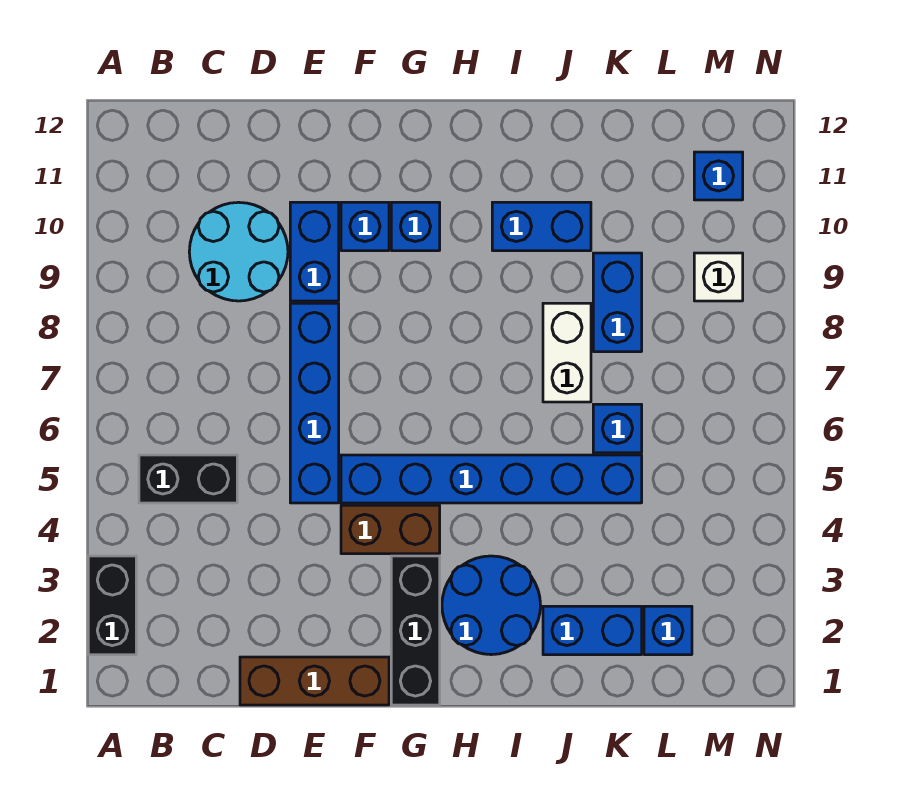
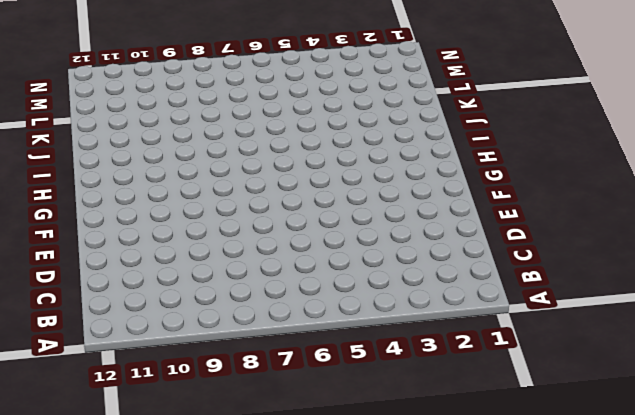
none -> black brick A2:A3 level 1
none -> black brick B5:C5 level 1
none -> cyan round brick C9:D10 level 1

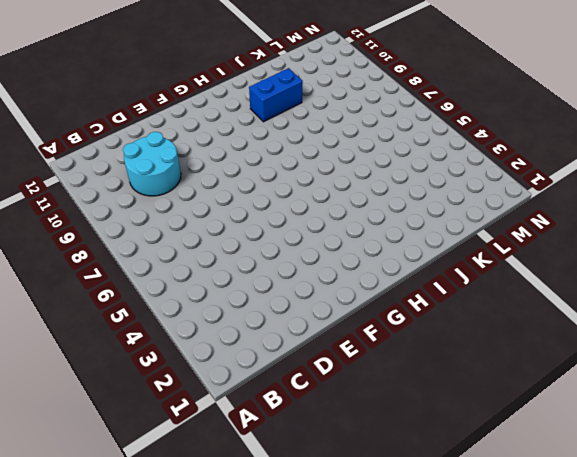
none -> black brick A2:A3 level 1
none -> black brick B5:C5 level 1
none -> brown brick D1:F1 level 1

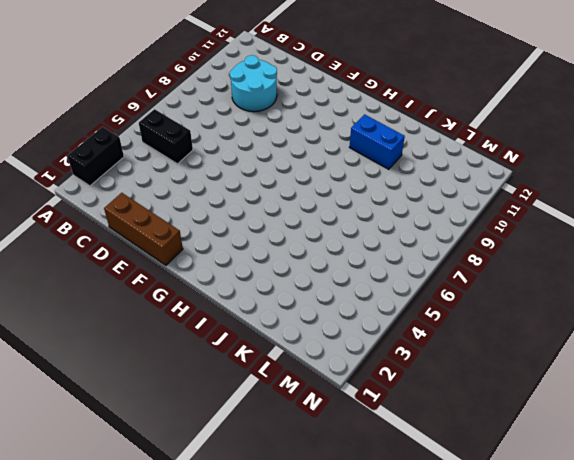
none -> blue brick E5:E8 level 1
none -> blue brick E9:E10 level 1
none -> brown brick F4:G4 level 1

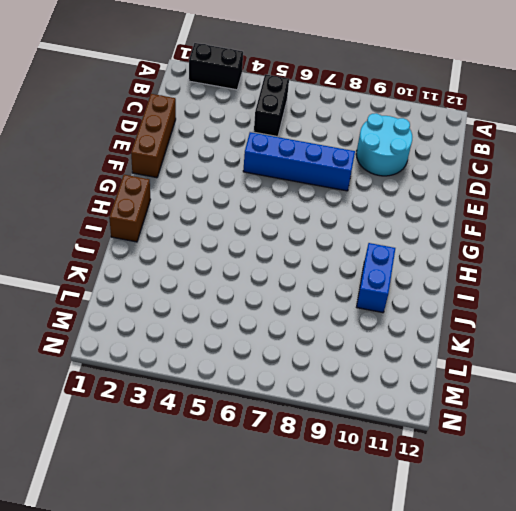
brown brick H1:I1 level 1 -> brown brick F4:G4 level 1
none -> blue brick E9:E10 level 1
none -> blue brick F5:K5 level 1
none -> blue brick F10 level 1

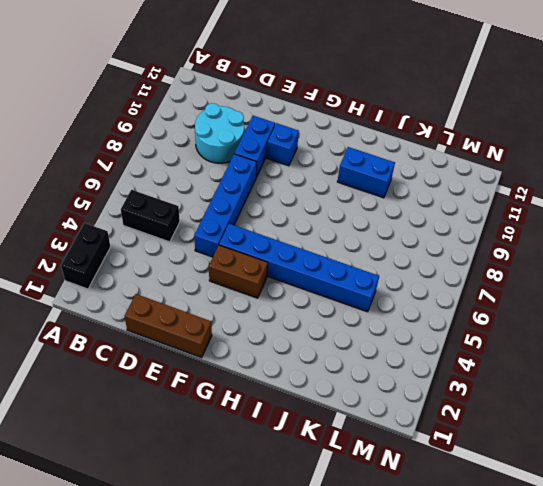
none -> black brick G1:G3 level 1
none -> blue brick G10 level 1
none -> blue round brick H2:I3 level 1

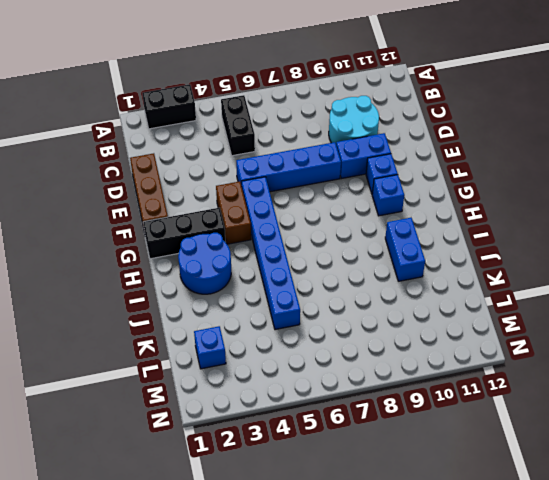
none -> blue brick J2:K2 level 1
none -> white brick J7:J8 level 1
none -> blue brick K6 level 1

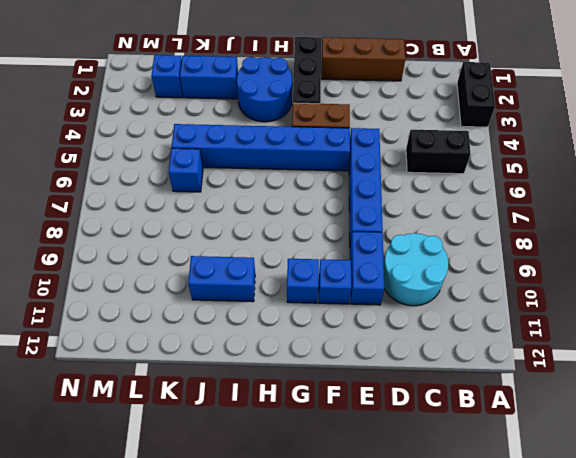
none -> white brick J7:J8 level 1
none -> blue brick K8:K9 level 1
none -> white brick M9 level 1

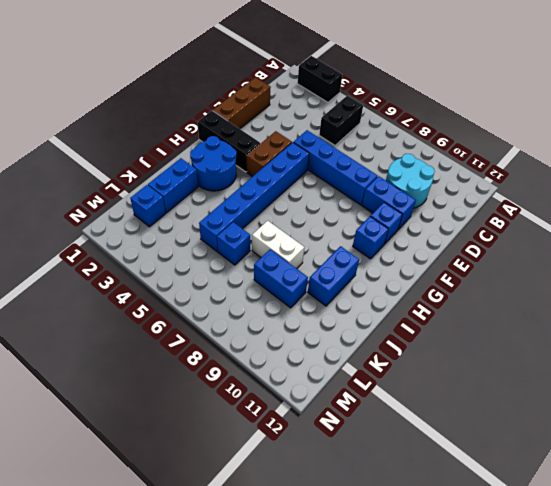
none -> white brick M9 level 1
none -> blue brick M11 level 1

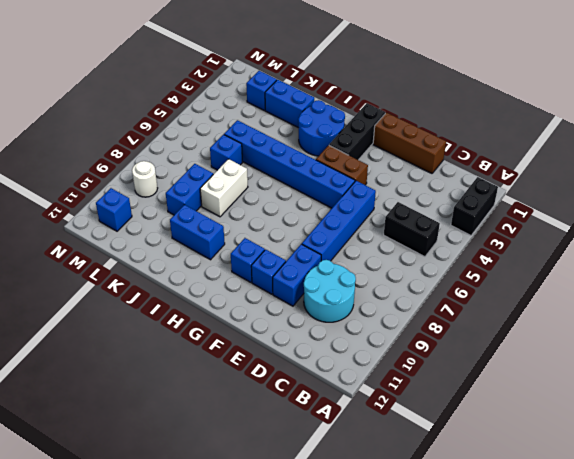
white round brick M9 level 1 -> white brick M9 level 1

